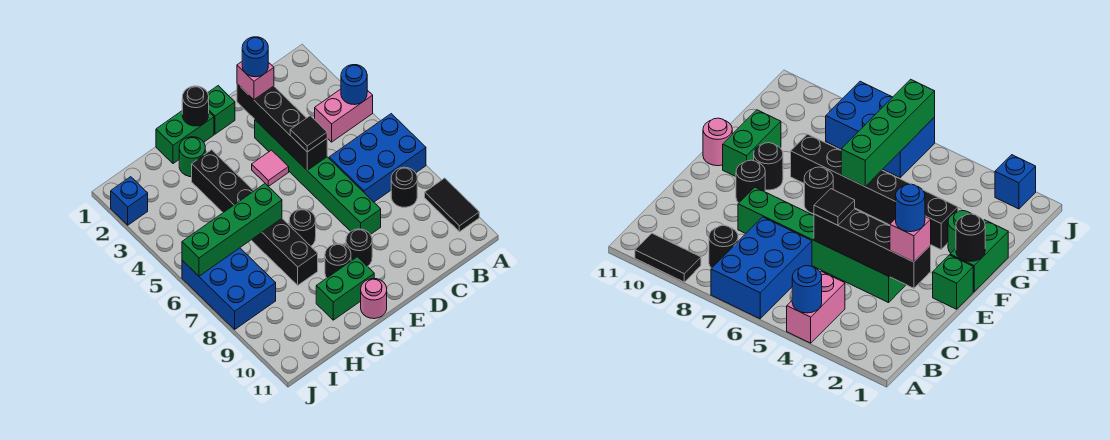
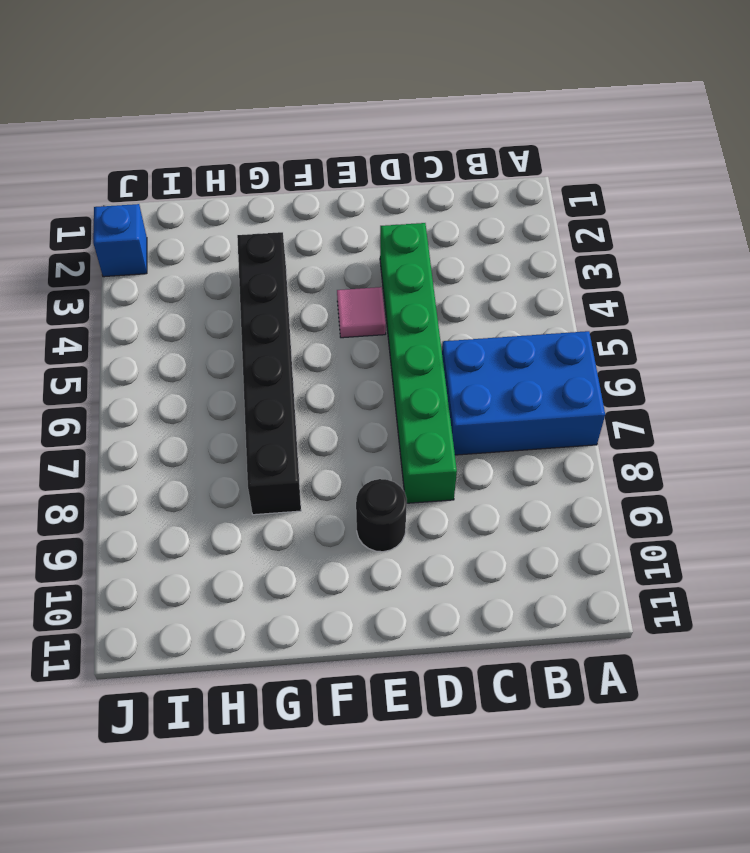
none -> pink brick A4:B4 level 1
none -> black tile A9:A10 level 1
none -> black round brick B8 level 1

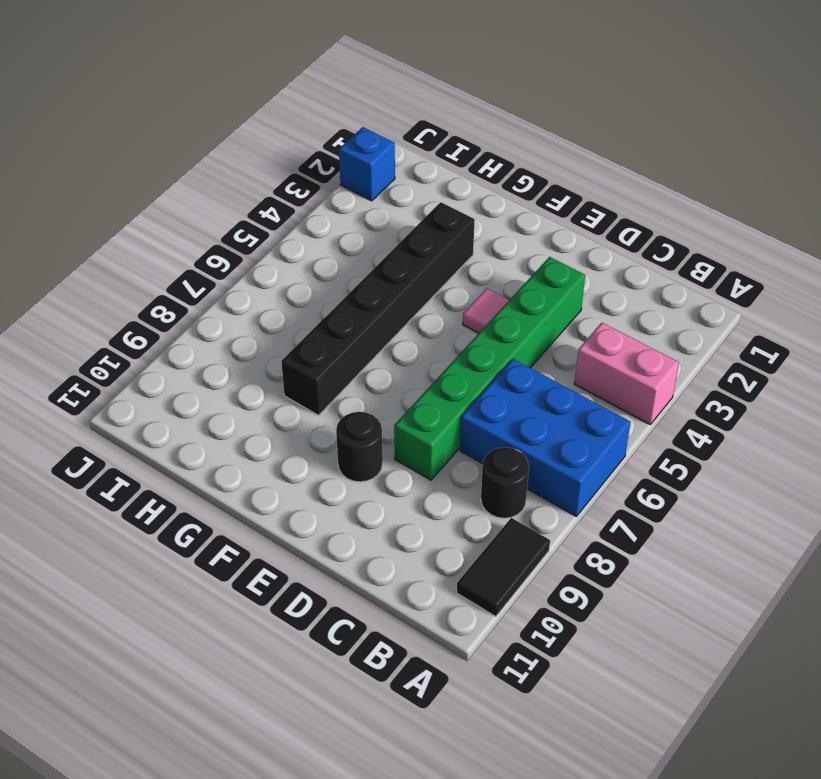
none -> green brick E1 level 1
none -> green brick F1:G1 level 1
none -> black round brick F7 level 1

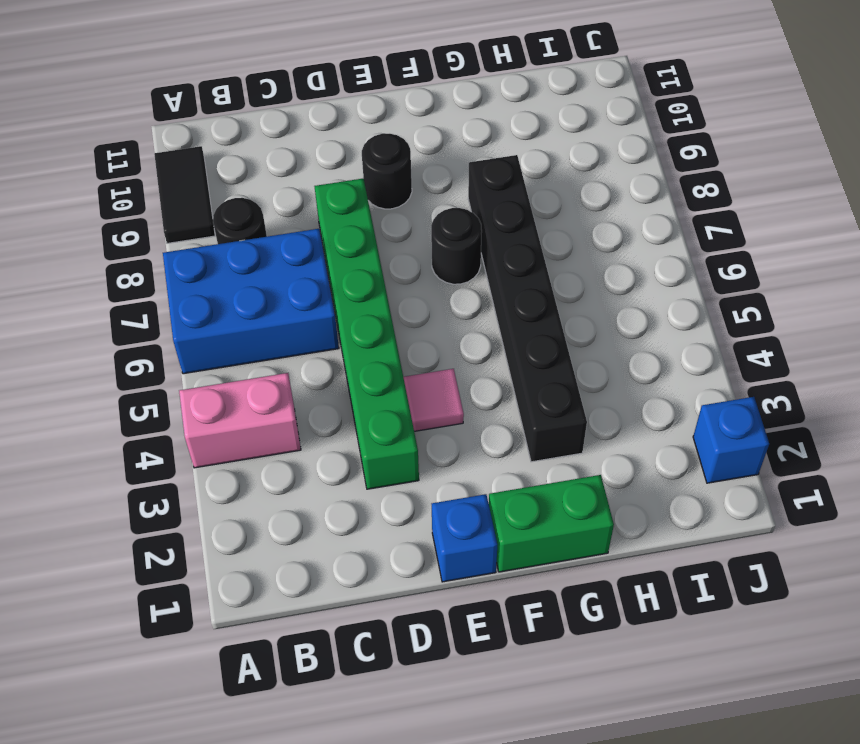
blue brick E1 level 1 -> green brick E1 level 1
none -> black round brick F9 level 1
none -> green brick F10:G10 level 1
none -> pink round brick F11 level 1

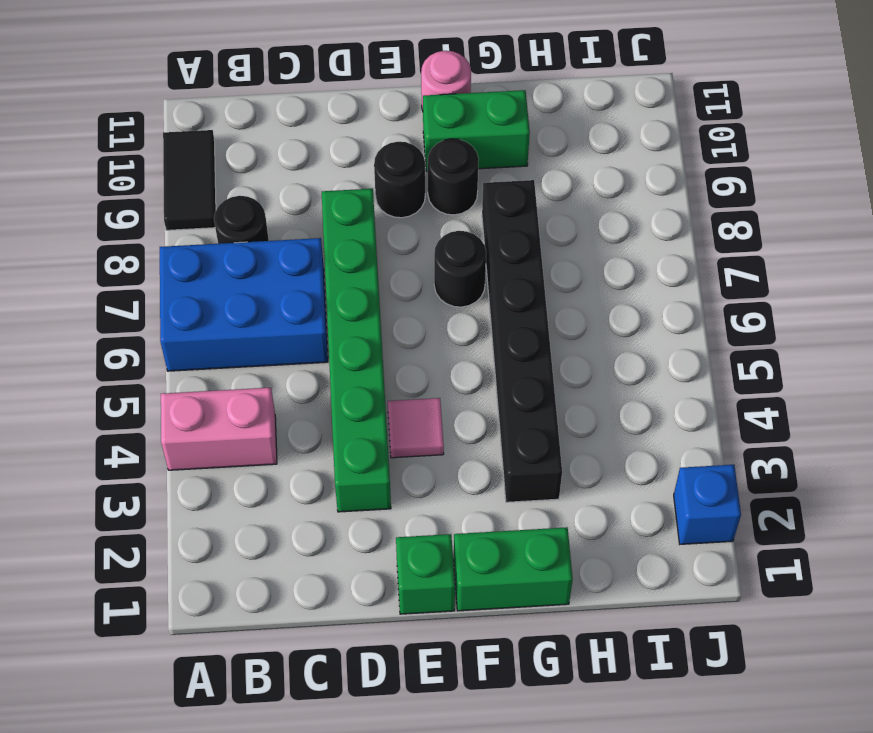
none -> green round brick G2 level 1
none -> blue brick I6:J8 level 1
none -> blue round brick A4 level 2

